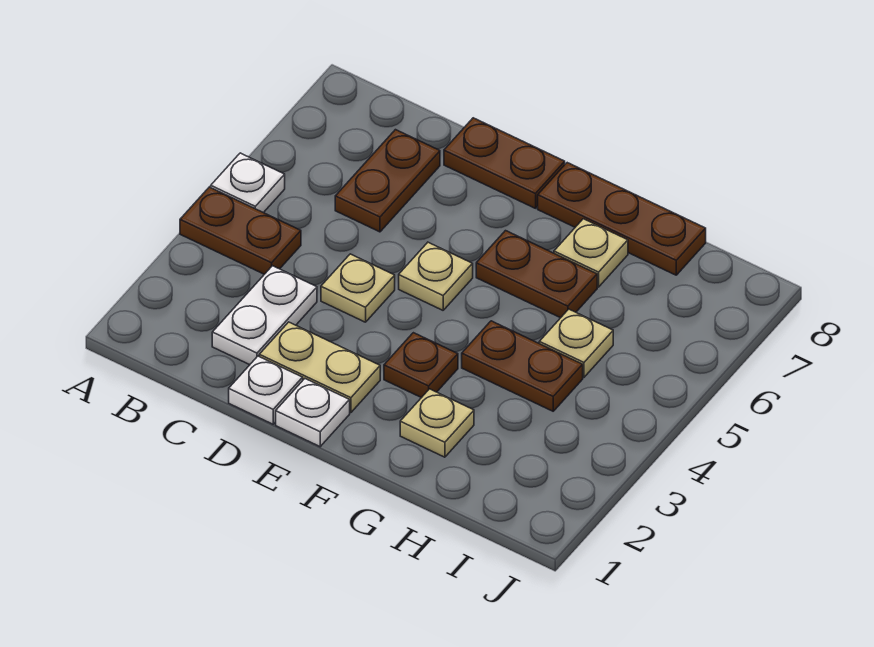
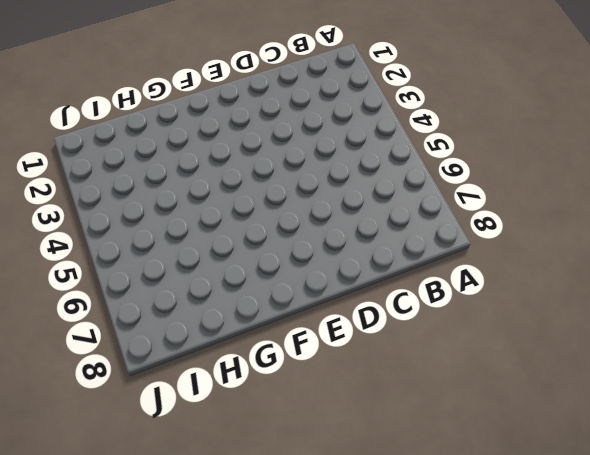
none -> brown plate A4:B4 level 1
none -> white plate A5 level 1
none -> white plate C2:C3 level 1

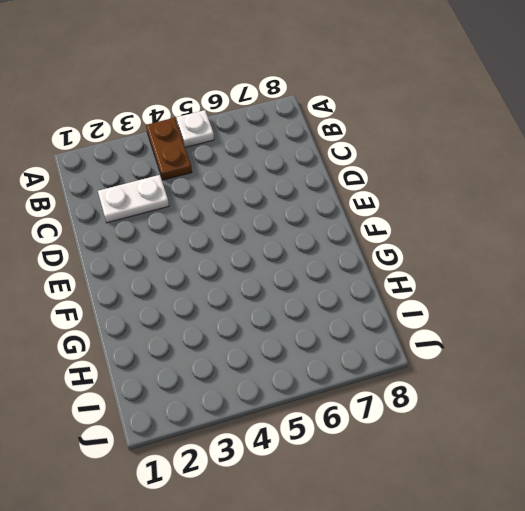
none -> brown plate C6:C7 level 1
none -> white plate D1 level 1
none -> tan plate D2:E2 level 1

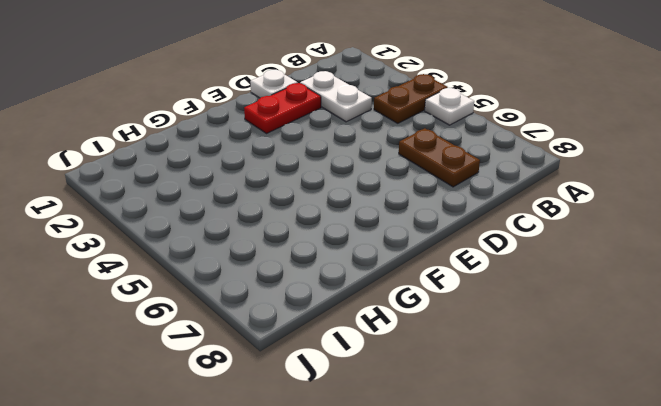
red plate D2:E2 level 1 -> tan plate D2:E2 level 1
none -> tan plate D4 level 1
none -> brown plate D8:E8 level 1
none -> white plate E1 level 1

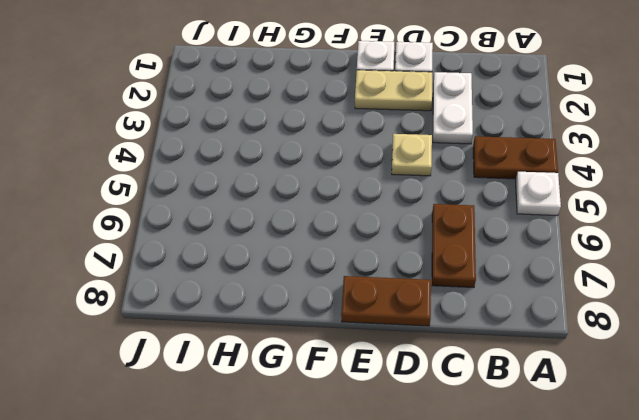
none -> tan plate E5 level 1
none -> brown plate F3 level 1
none -> brown plate F6:G6 level 1

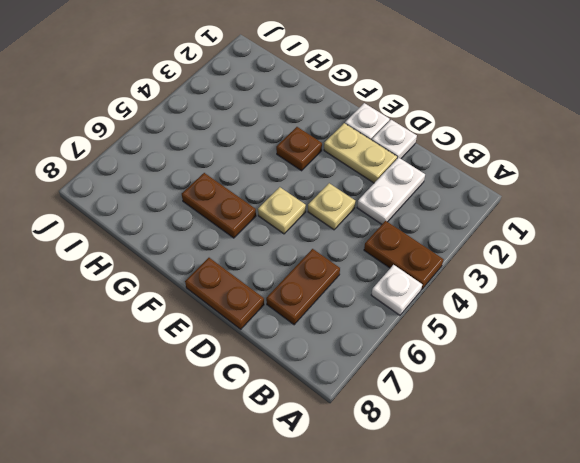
none -> brown plate F8:H8 level 1
none -> tan plate G2 level 1
none -> brown plate G4:H4 level 1

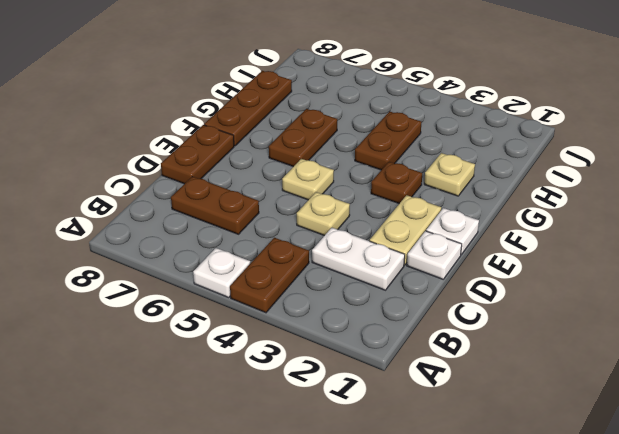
none -> tan plate G7 level 1
none -> tan plate H5 level 1

